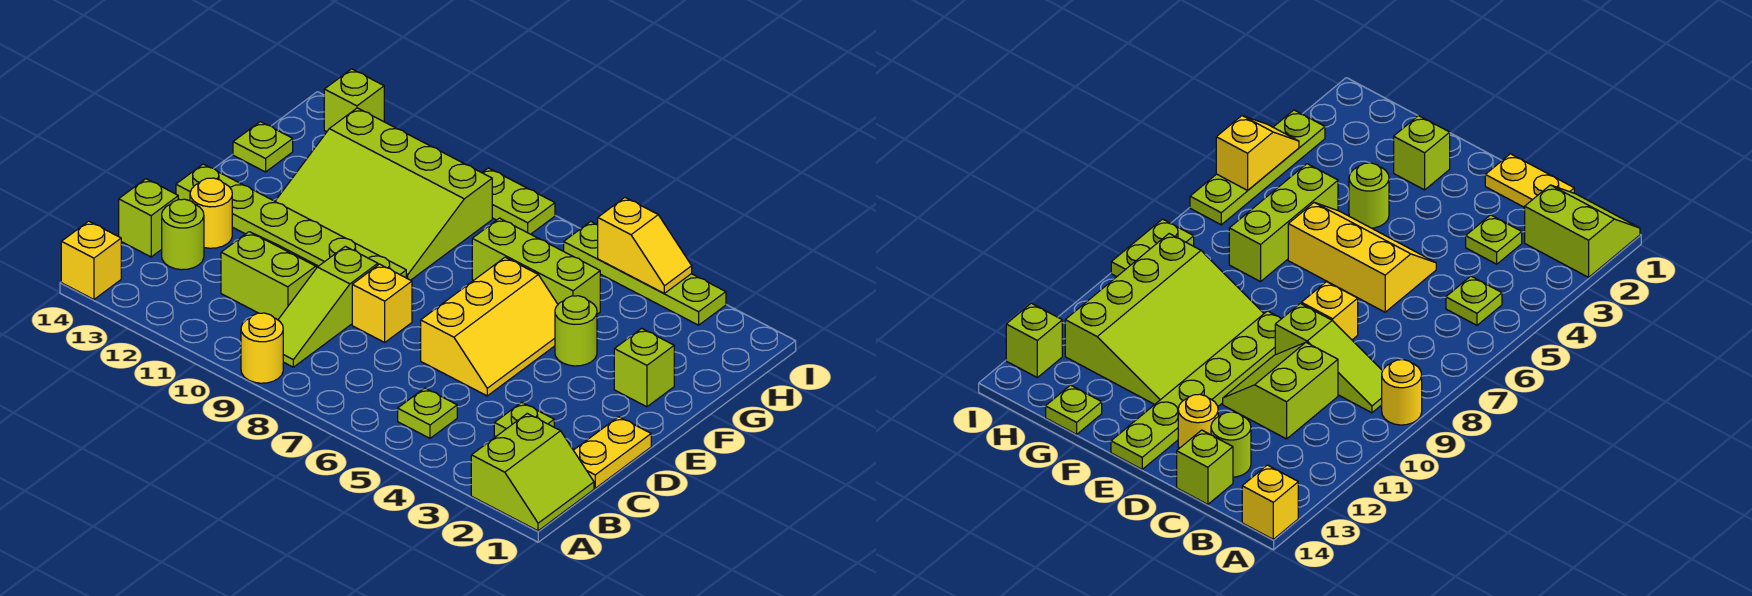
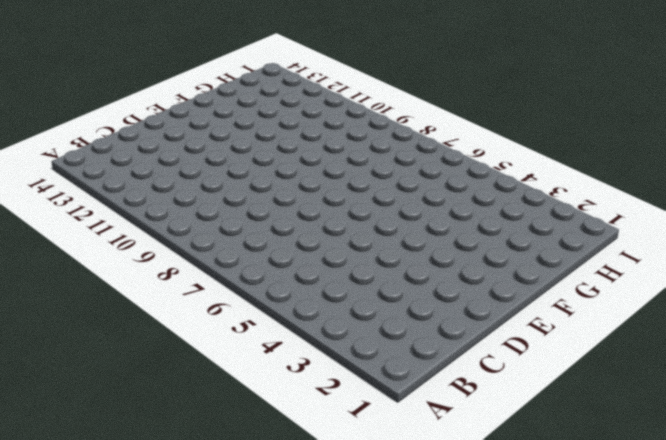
none -> lime slope A1:B2 level 1 top 2
none -> yellow round brick A9 level 1
none -> yellow brick A14 level 1

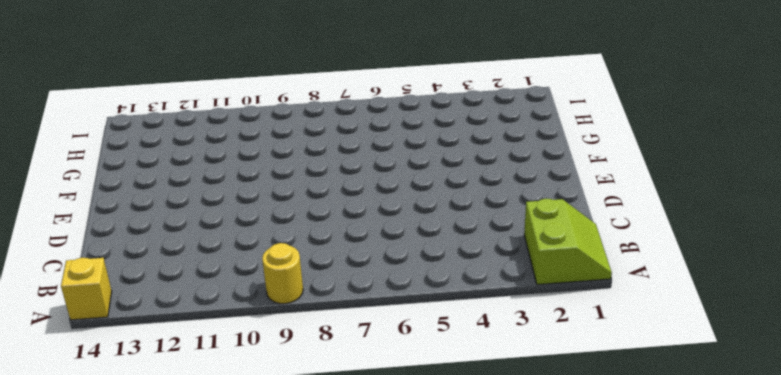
none -> lime plate B5 level 1
none -> lime slope B9:D9 level 1 top D
none -> yellow plate C1:D1 level 1

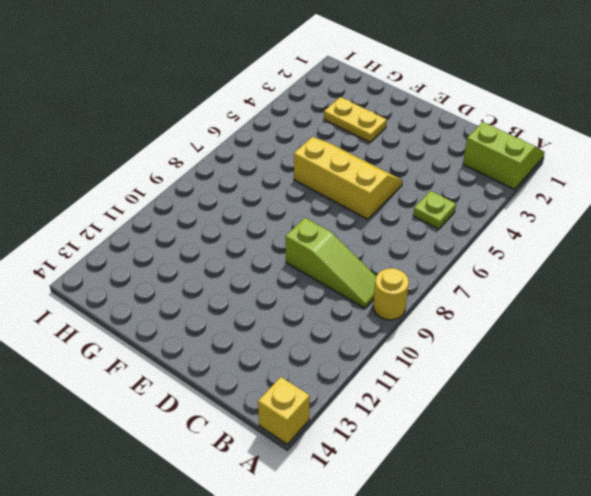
yellow plate F3:G3 level 1 -> yellow plate C1:D1 level 1
none -> lime plate C3 level 1
none -> lime slope C10:D11 level 1 top C
none -> lime round brick C13 level 1

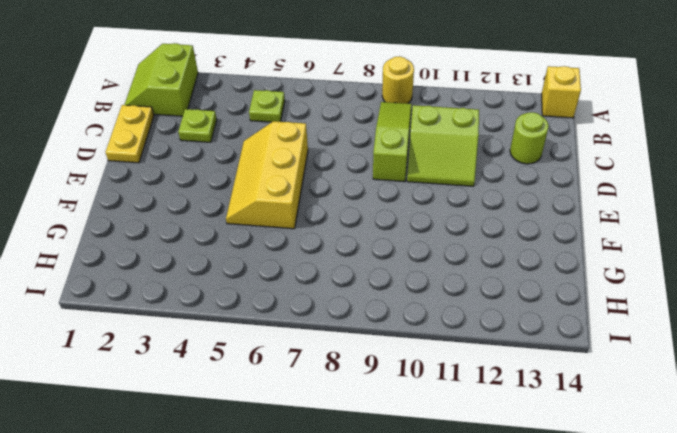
none -> lime brick C14 level 1
none -> yellow brick D8 level 1
none -> yellow round brick D13 level 1

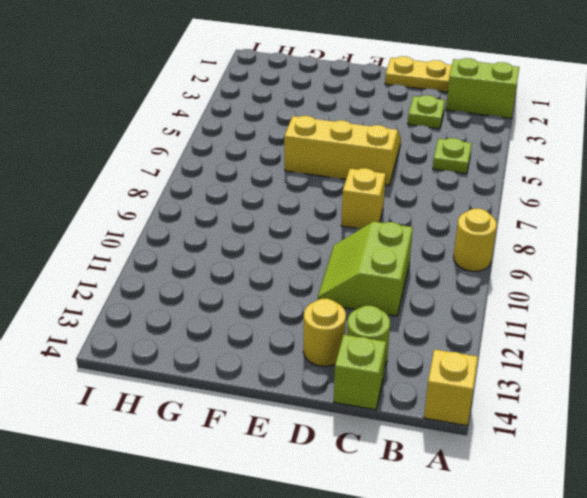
none -> lime slope B9:D9 level 1 top D
none -> lime plate E9:E14 level 1
none -> lime brick F2 level 1

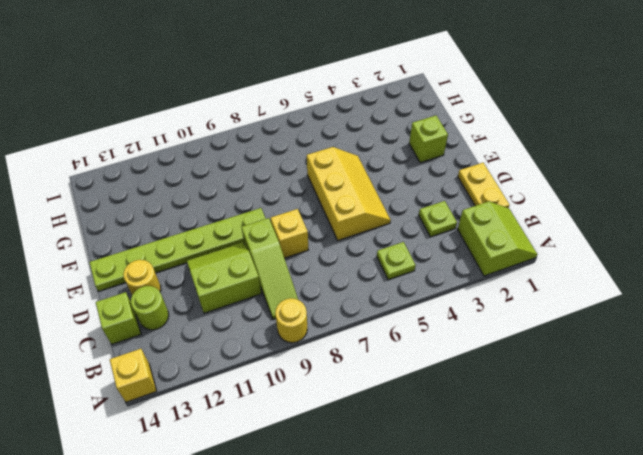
none -> lime round brick F4 level 1
none -> lime slope F9:H12 level 1 top H
none -> lime brick G5:G7 level 1

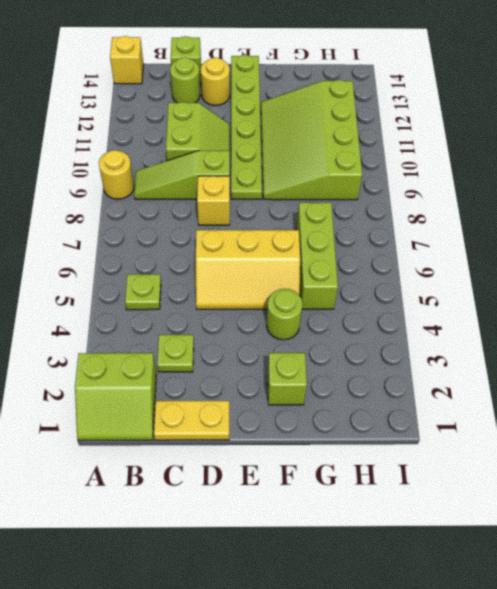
none -> lime plate G14 level 1
none -> lime plate I3:I6 level 1
none -> lime plate I8:I9 level 1

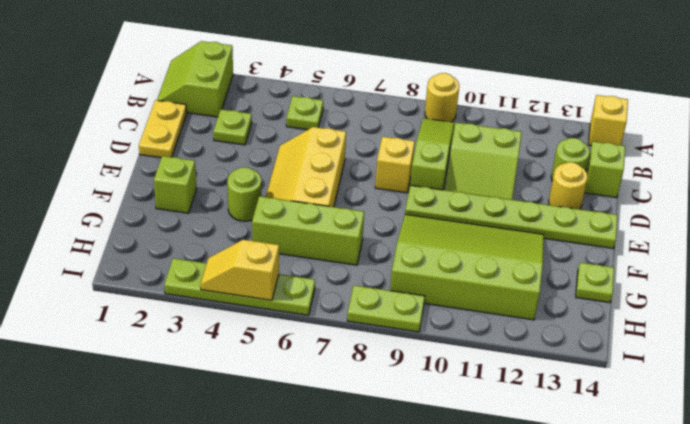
none -> lime brick I13 level 1

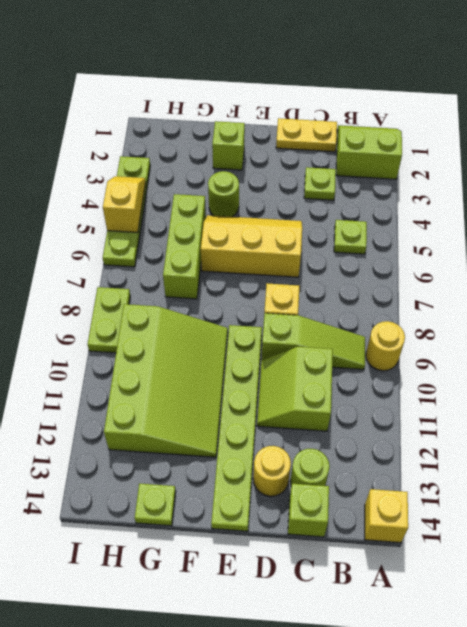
none -> lime brick I13 level 1

